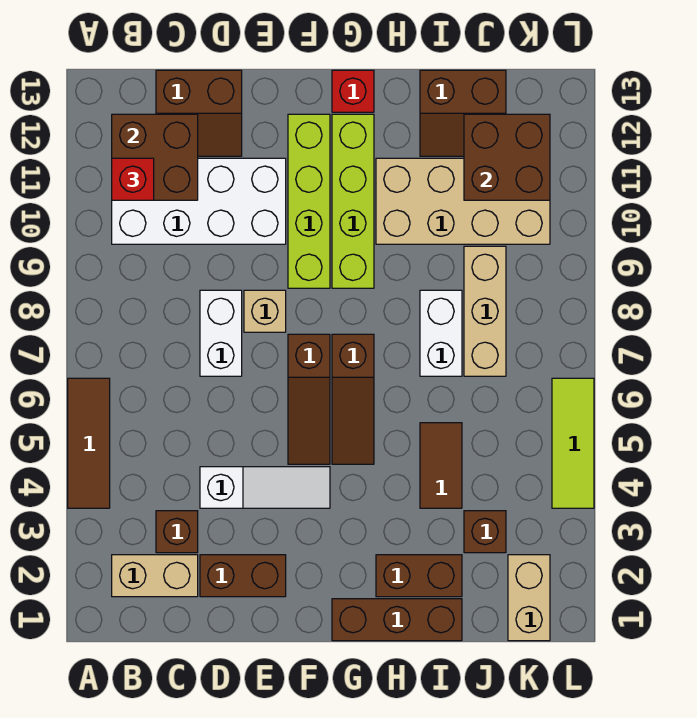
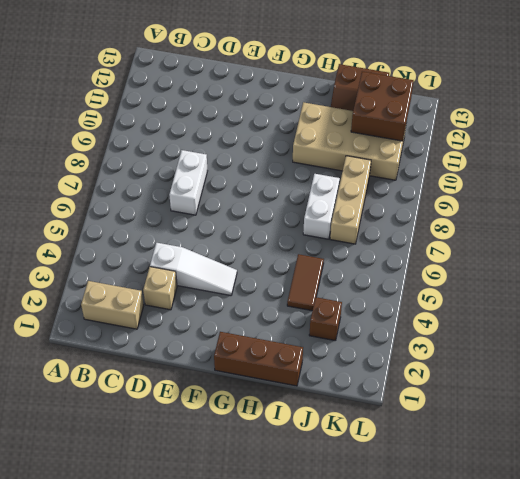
tan brick D3 level 1 -> tan brick E8 level 1
none -> brown tile A4:A6 level 1
none -> white brick B10:E11 level 1
none -> brown brick C3 level 1

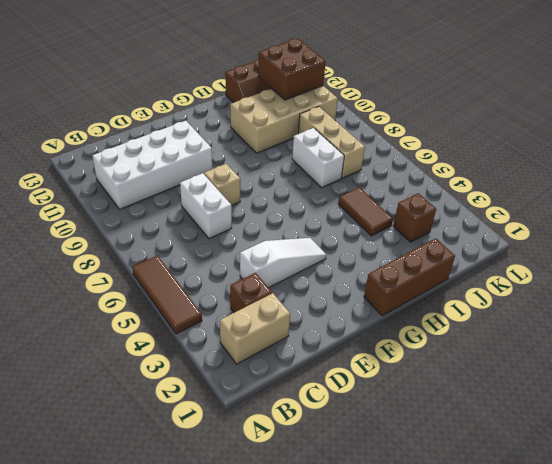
none -> brown slope C12:D13 level 1 top 13
none -> brown brick D2:E2 level 1
none -> brown slope F5:F7 level 1 top 7

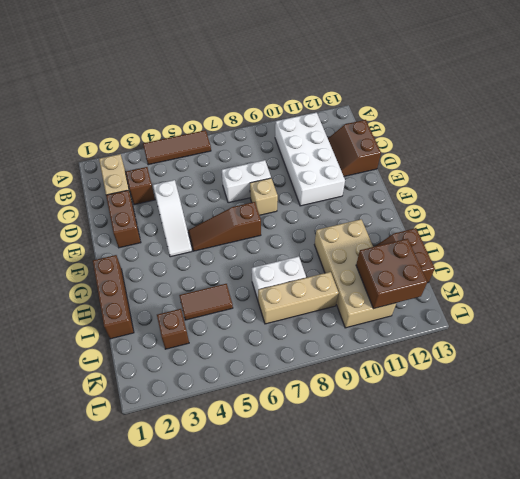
none -> lime brick F9:F12 level 1
none -> brown slope G5:G7 level 1 top 7
none -> lime brick G9:G12 level 1

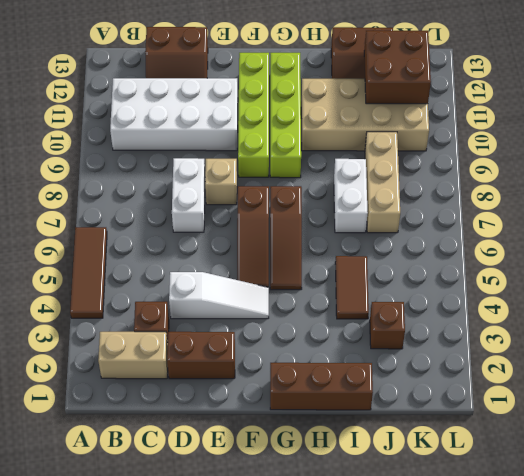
none -> red brick G13 level 1
none -> brown brick H2:I2 level 1
none -> tan brick K1:K2 level 1

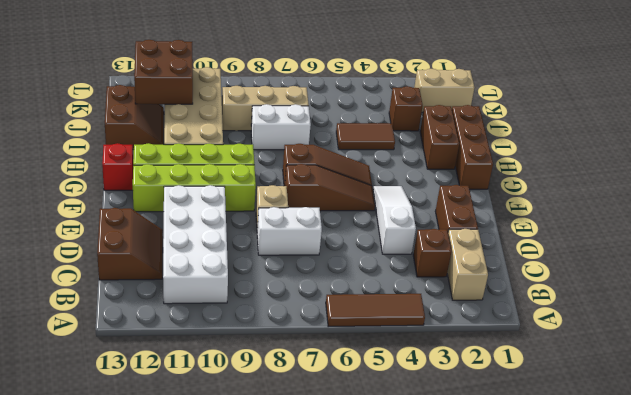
none -> lime tile L4:L6 level 1
none -> brown brick B11:C12 level 2
none -> red brick B11 level 3

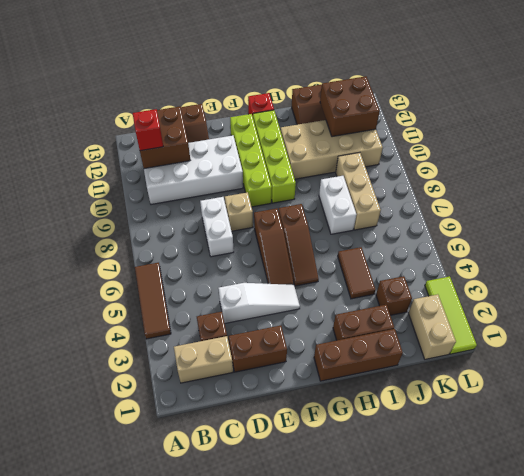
lime tile L1:L3 level 1 -> lime tile L4:L6 level 1

